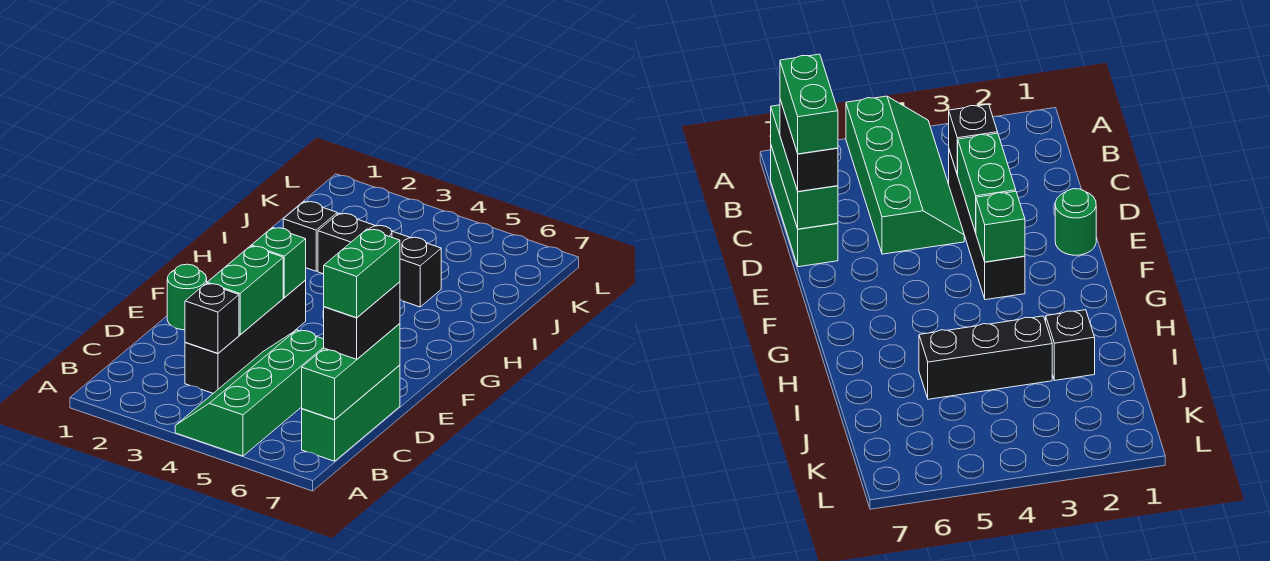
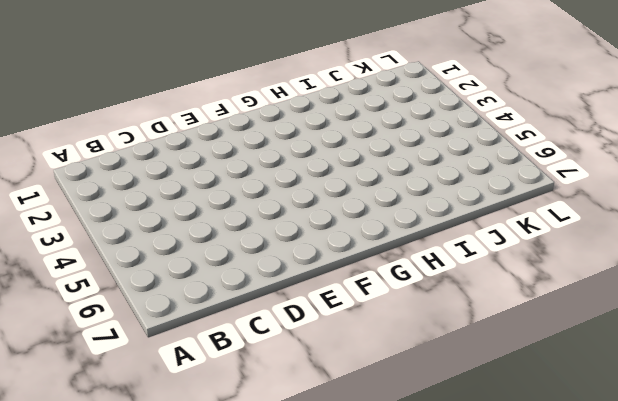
none -> green slope A4:D5 level 1 top 5
none -> green brick B7:D7 level 1
none -> black brick C3:F3 level 1

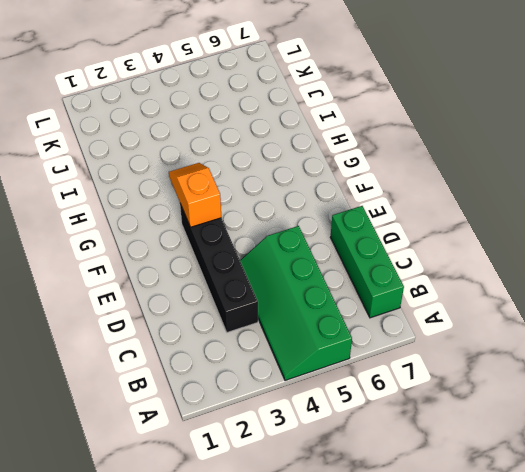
orange slope F3:G3 level 2 top F -> green brick F3 level 2
none -> green round brick E1 level 1
none -> black brick I2 level 1
none -> black brick I3:I5 level 1

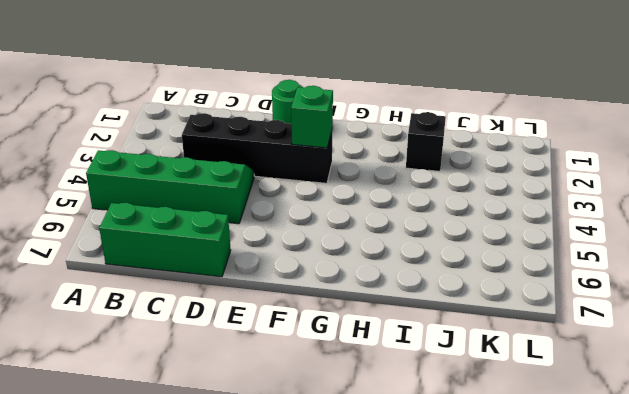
none -> black brick I3:I5 level 1
none -> green brick B7:D7 level 2
none -> black brick C3 level 2

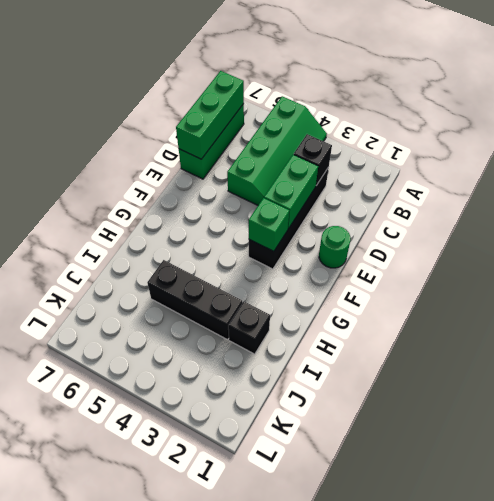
none -> black brick C7:D7 level 3
none -> green brick C7:D7 level 4

